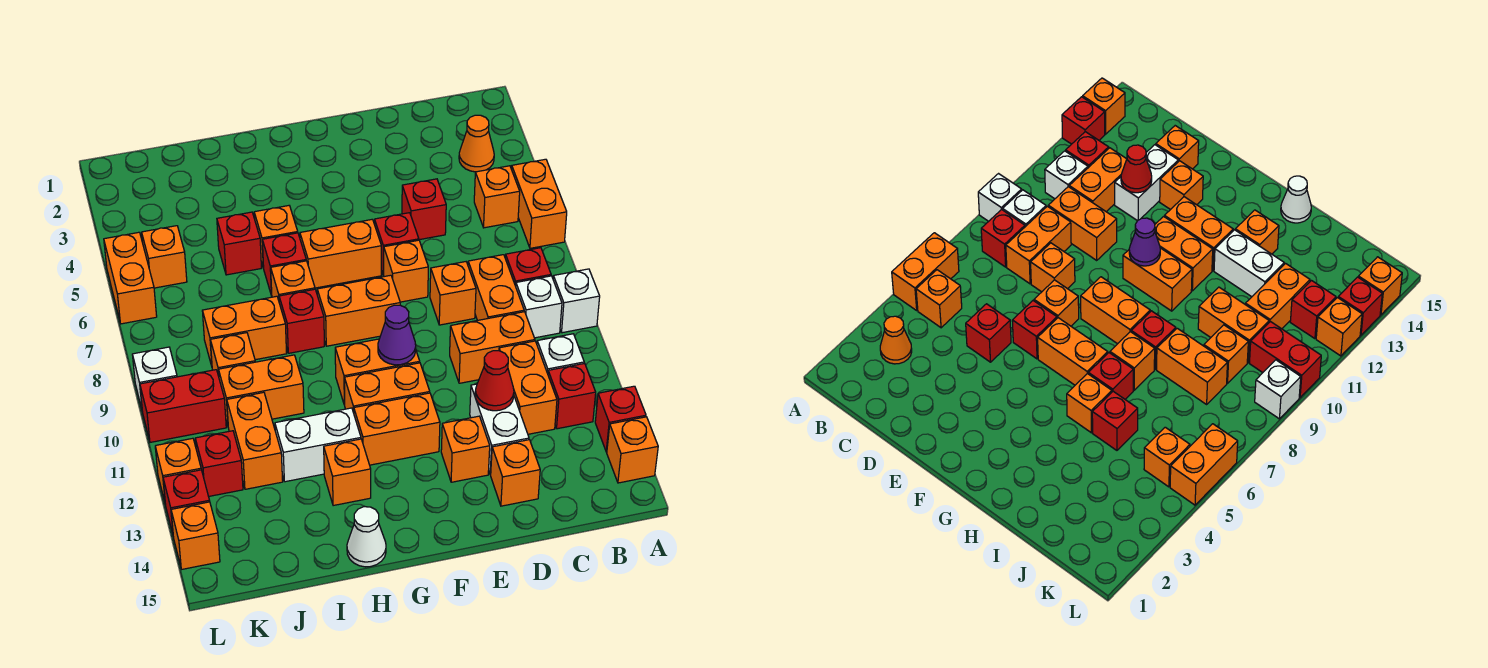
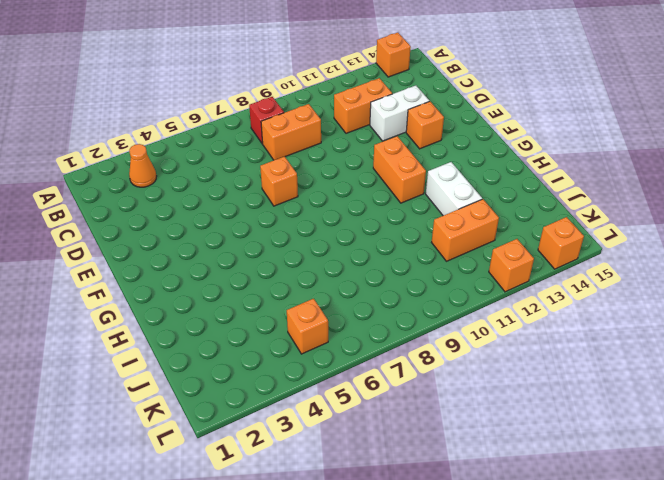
none -> orange brick A5:A6 level 1
none -> white brick A9 level 1
none -> red brick A13 level 1
none -> orange brick B5 level 1

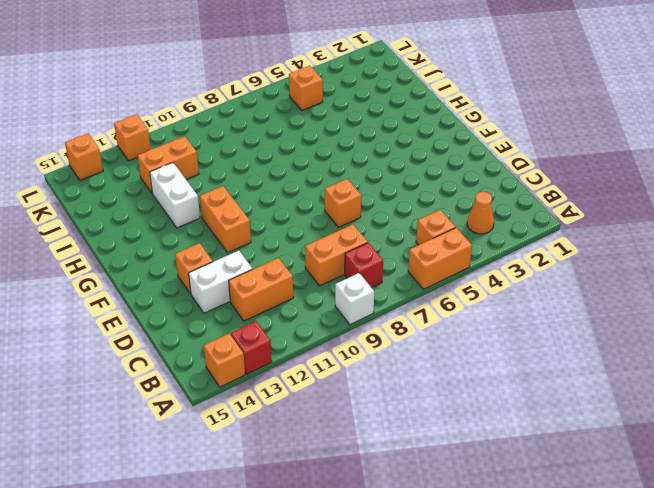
none -> white brick B9 level 1
none -> white brick B11 level 1
none -> red brick B12 level 1
none -> orange brick C10:D10 level 1

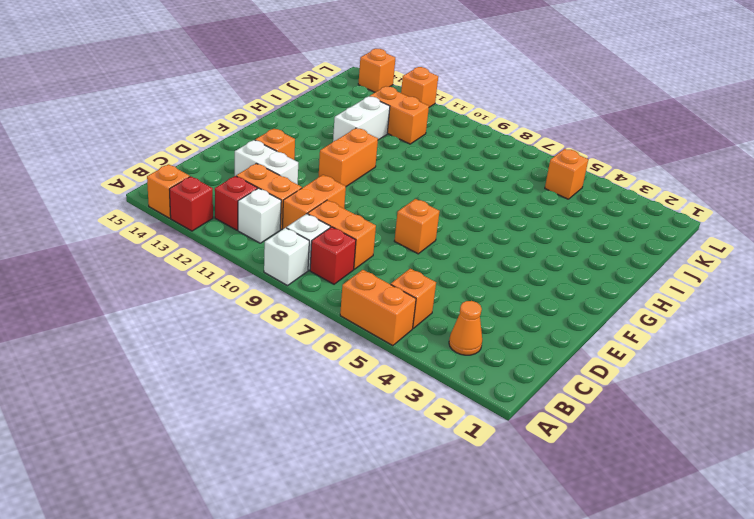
none -> red brick D5 level 1
none -> orange brick D8 level 1
none -> orange brick D14 level 1
none -> red brick E6 level 1

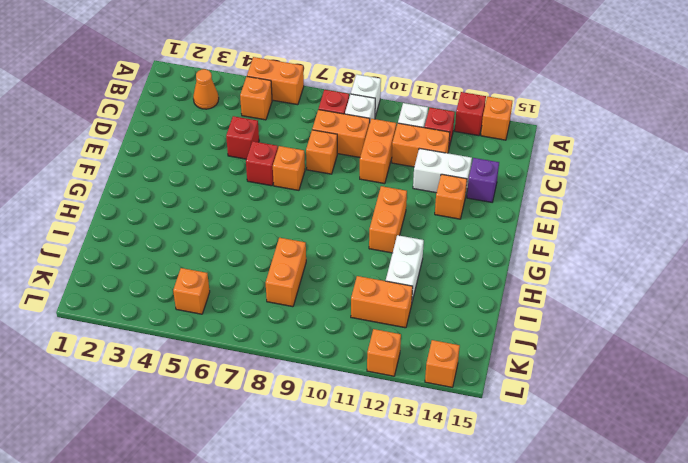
purple brick D14 level 1 -> orange brick D14 level 1
none -> orange brick F6:G6 level 1
none -> orange brick F8:G8 level 1
none -> orange brick F10:G10 level 1
none -> orange brick F12:G12 level 1

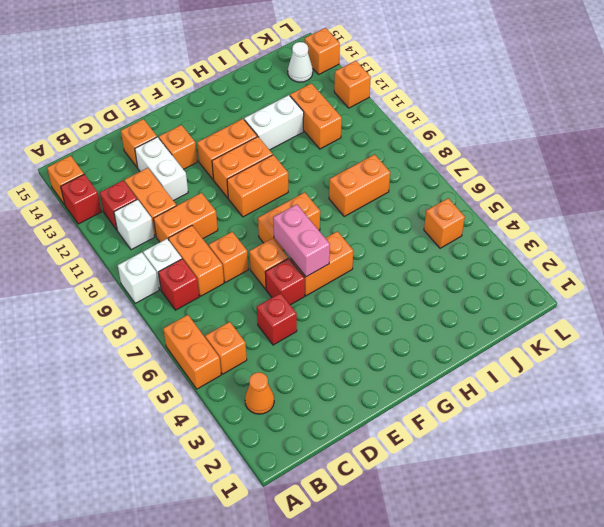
pink brick F6:F7 level 2 -> none
white cone K14 level 1 -> white cone H15 level 1
none -> orange brick H5 level 1
none -> red brick H6 level 1
none -> orange brick H7 level 1
none -> red brick H8 level 1

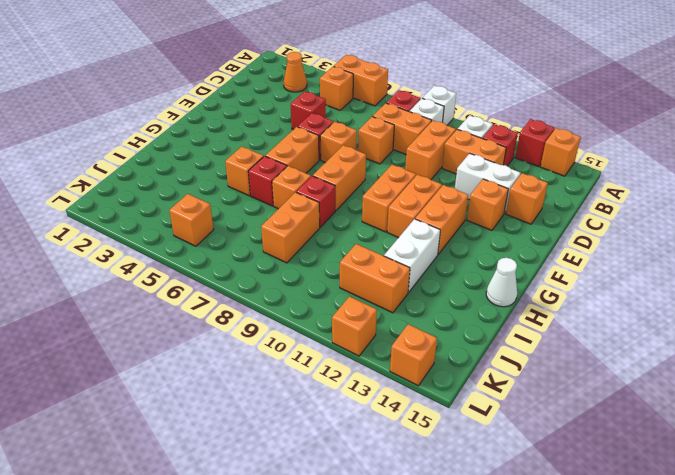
none -> orange brick H13 level 1
none -> red brick I5 level 1
none -> orange brick I10:J10 level 1
none -> orange brick J9 level 1

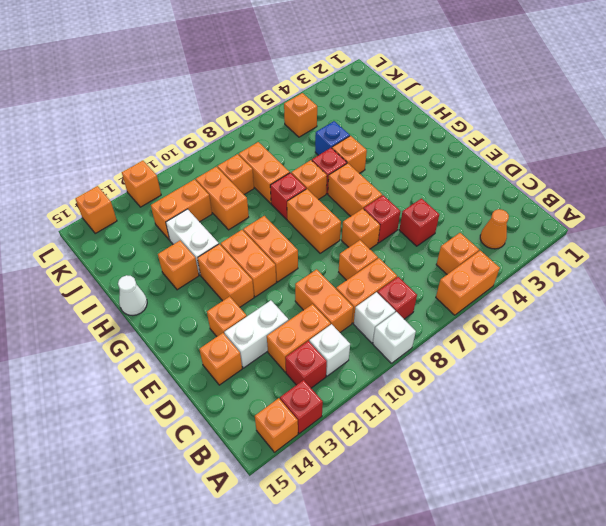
blue brick I5 level 1 -> red brick I5 level 1
none -> red brick K10:L10 level 1
none -> red brick K12 level 1
none -> orange brick L5:L6 level 1
none -> white brick L9 level 1

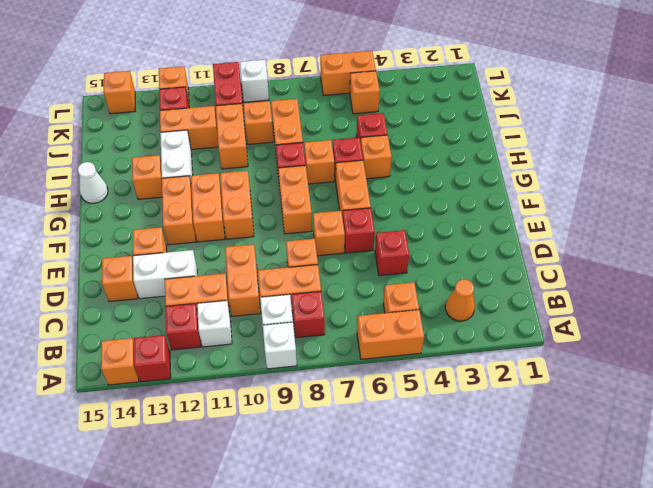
none -> red brick L13 level 1
none -> red cone D12 level 2
none -> purple cone F10 level 2

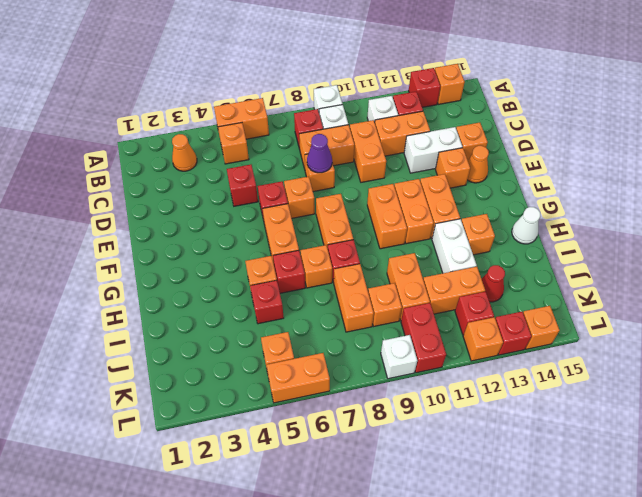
purple cone D8 level 2 -> purple cone F10 level 2
orange cone E14 level 1 -> none
red cone J13 level 1 -> red cone D12 level 2

